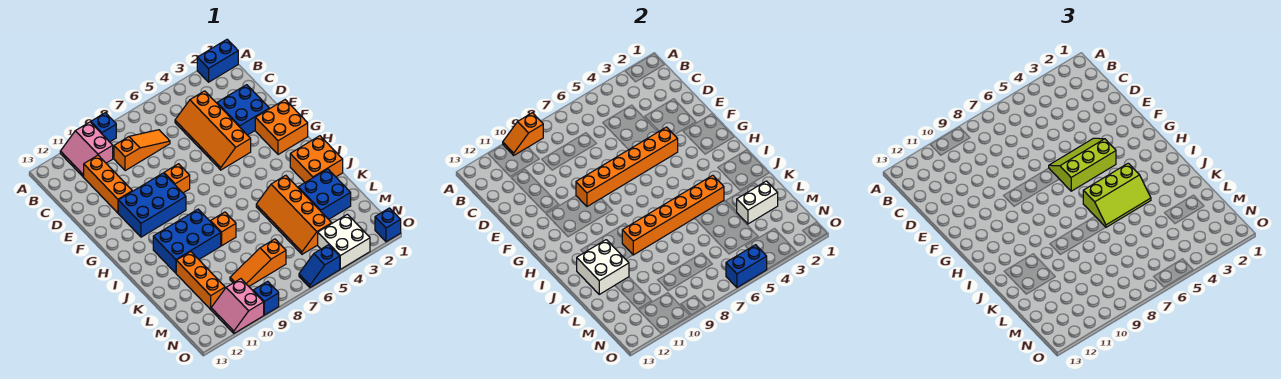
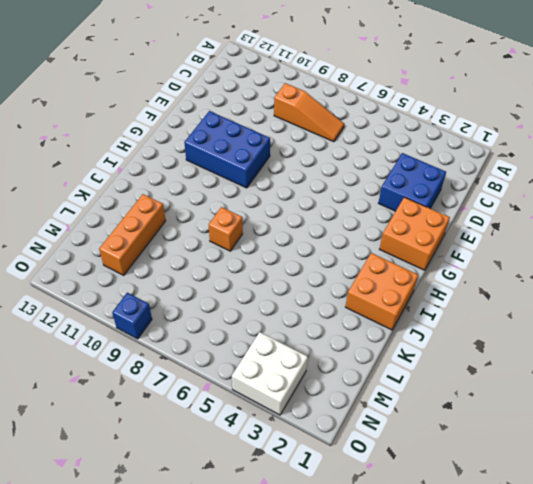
none -> blue brick A1:A2 level 1
none -> blue brick A9 level 1
none -> pink slope A10:B11 level 1 top 10
none -> orange slope C4:F5 level 1 top 4

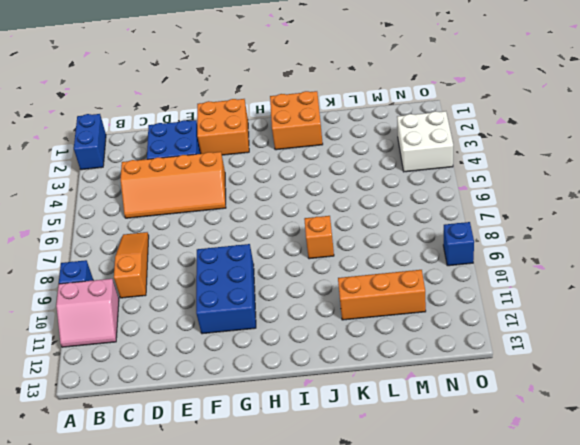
none -> orange brick C11:E11 level 1
none -> orange brick F8 level 1
none -> blue brick I9:J11 level 1
none -> orange slope J4:M5 level 1 top 4

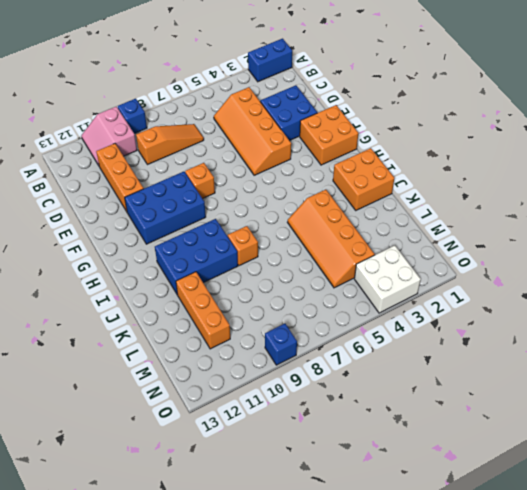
none -> blue brick K2:L3 level 1
none -> orange slope M7:M9 level 1 top 7
none -> pink slope N10:O11 level 1 top 10
none -> blue brick O1 level 1

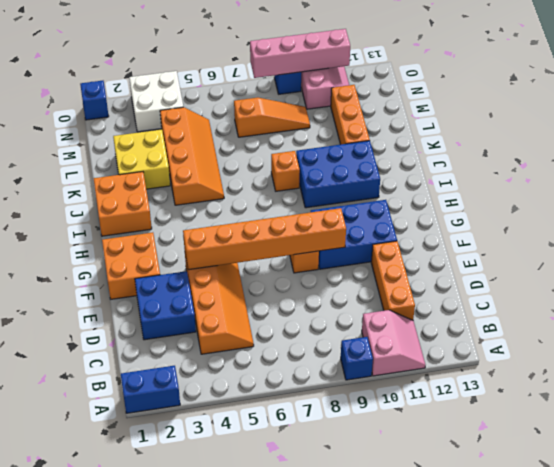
yellow brick K2:L3 level 1 -> blue brick K2:L3 level 1
pink brick O8:O11 level 2 -> none
none -> orange slope C7:C9 level 1 top 9
none -> blue slope O5:O6 level 1 top 5
none -> orange slope A9:A10 level 2 top 9
none -> orange brick J4:J9 level 2

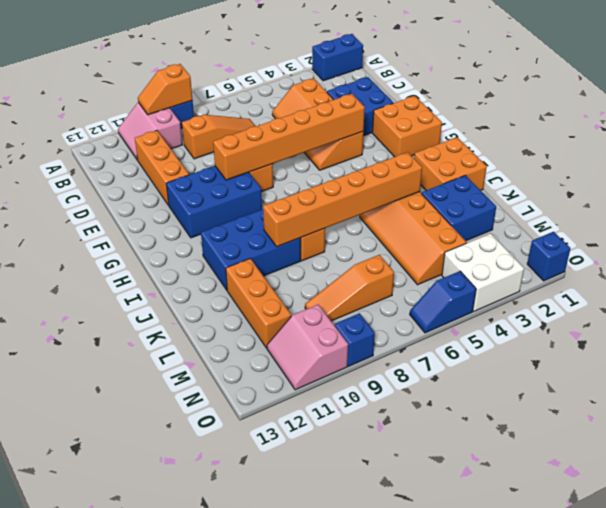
none -> white brick J11:K12 level 2
none -> white brick L2:L3 level 2
none -> blue brick O5:O6 level 2
none -> lime slope F4:G6 level 3 top G

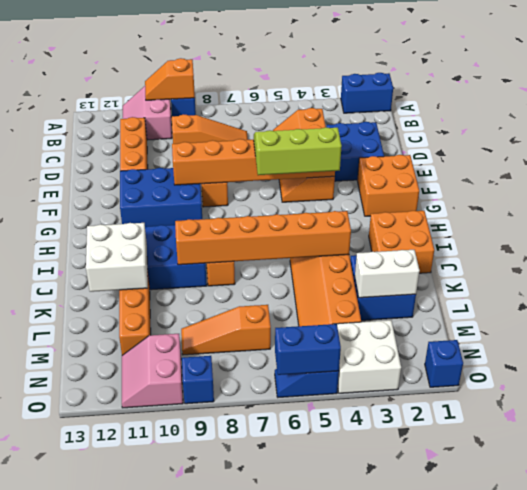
none -> lime slope I4:J6 level 3 top I

